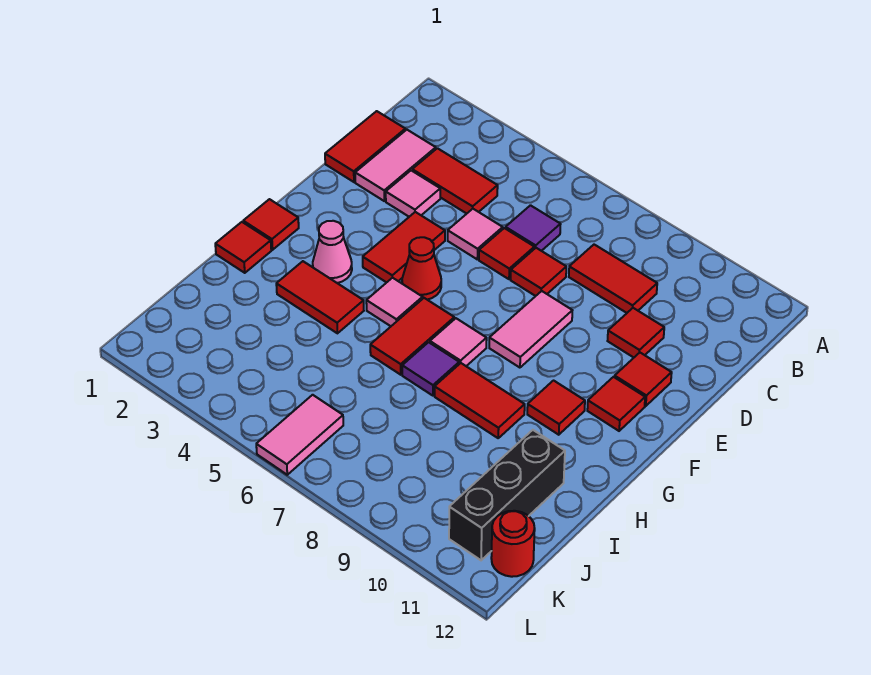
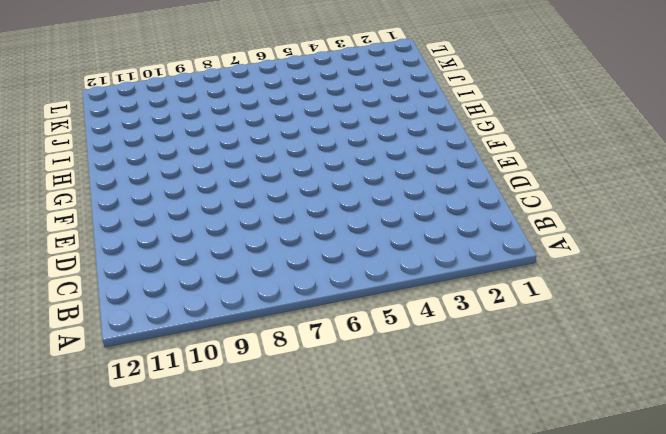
none -> red tile C1:D1 level 1
none -> pink tile C2:D2 level 1
none -> red tile C3:C4 level 1

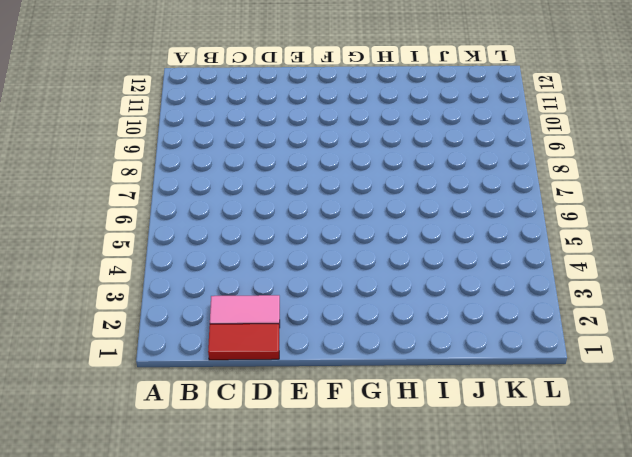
none -> red tile C3:C4 level 1
none -> purple tile C6 level 1
none -> red tile C8:C9 level 1

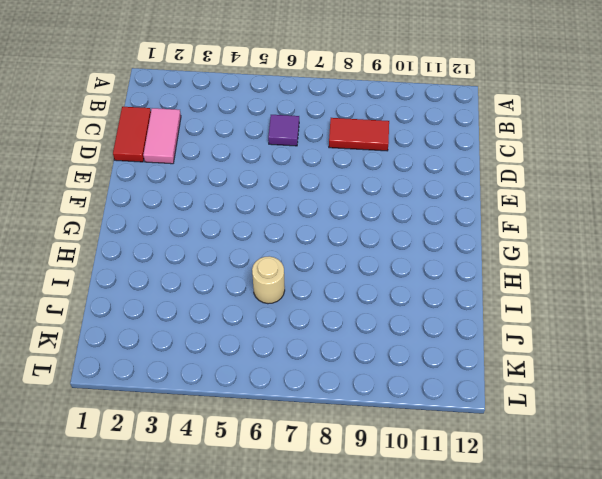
tan round brick I6 level 1 -> none
none -> red tile C3:C4 level 1
none -> pink tile D3 level 1
none -> pink tile D5 level 1

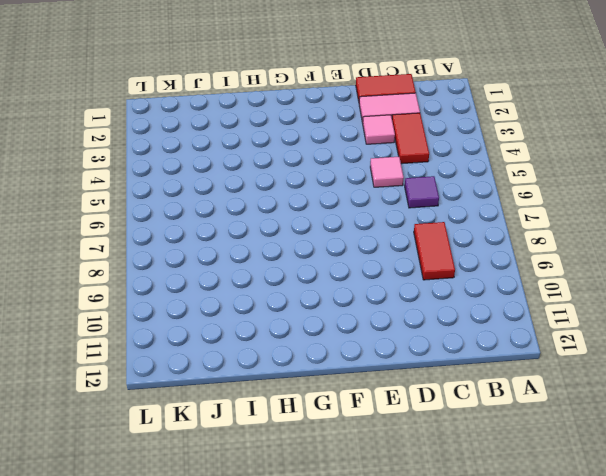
none -> red tile D6 level 1
none -> red tile D7 level 1
none -> red tile D10 level 1

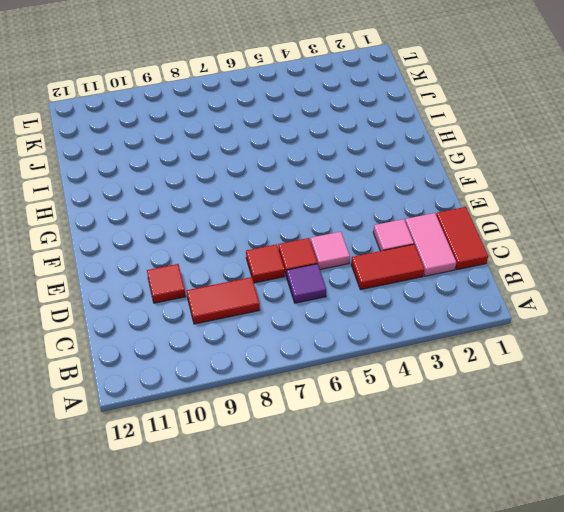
none -> red tile E4:F4 level 1
none -> pink tile E8:F8 level 1
none -> red tile E11 level 1

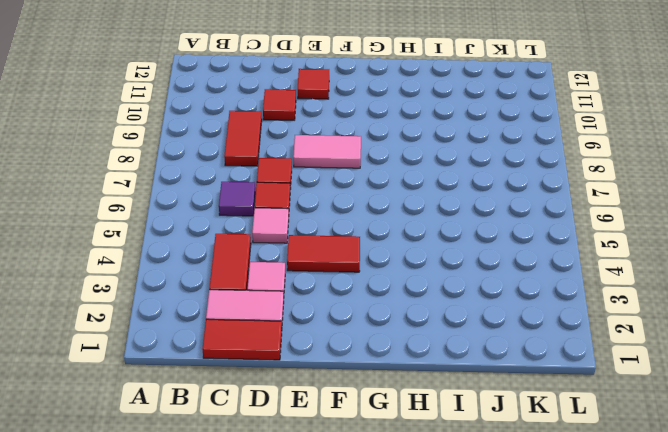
none -> red cone F5 level 1
none -> red tile F11 level 1
none -> red tile G1 level 1

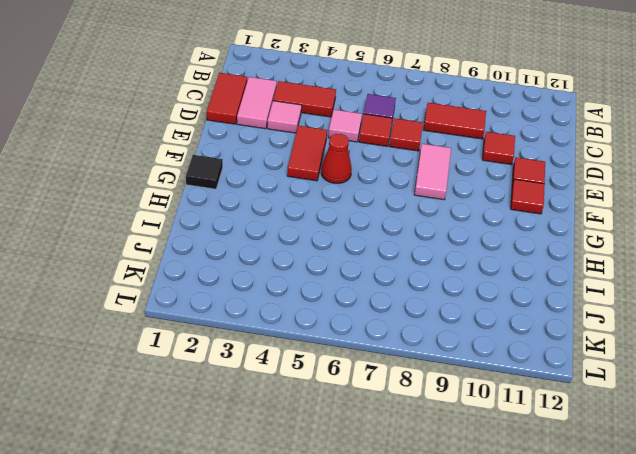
black tile G1 level 1 -> red tile G1 level 1
none -> pink cone G3 level 1
none -> pink tile G5 level 1
none -> red tile G6:H6 level 1

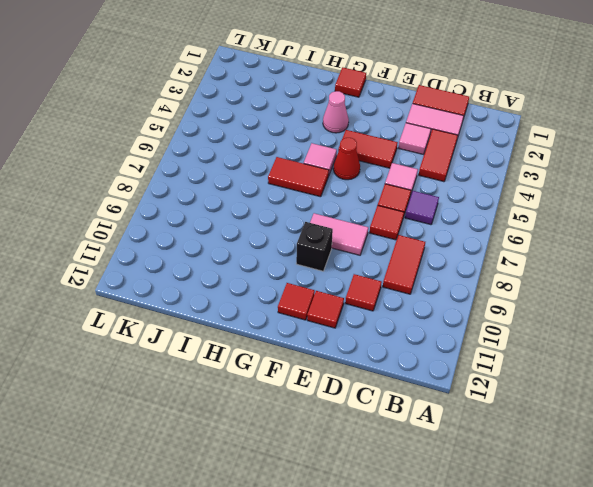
black brick F9 level 1 -> none
none -> pink tile G7 level 1
none -> red tile G10 level 1
none -> red tile H1 level 1

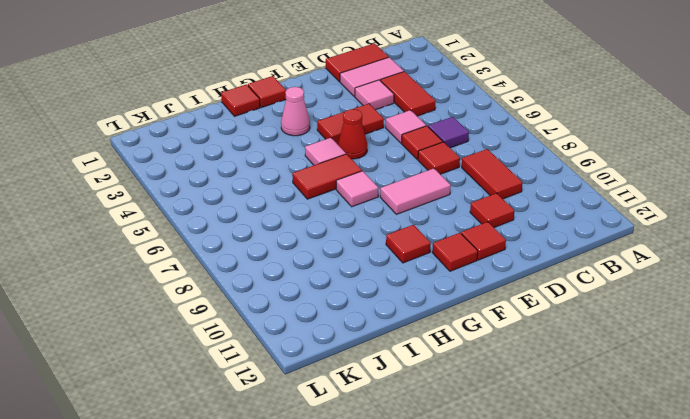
none -> red tile H3:H4 level 1
none -> purple tile H7 level 1
none -> red tile H8:H9 level 1

